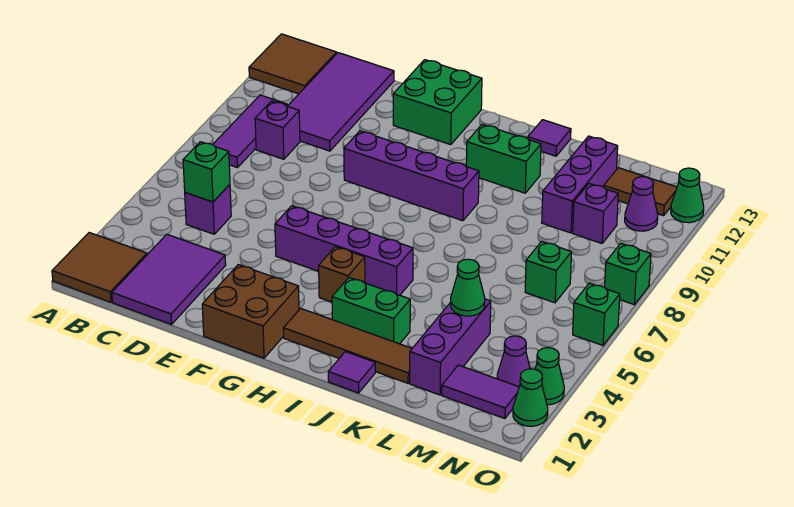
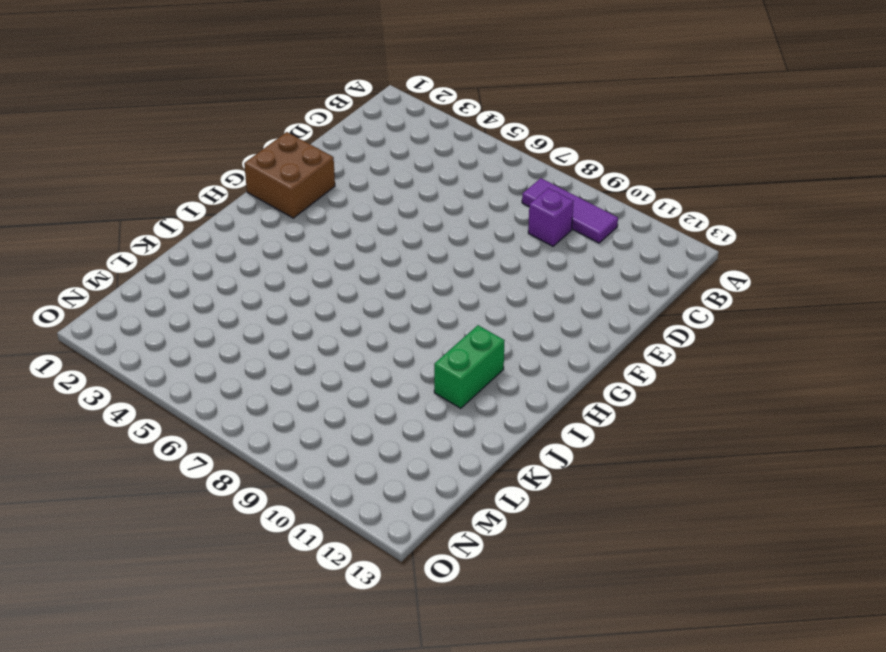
none -> brown tile A1:B2 level 1
none -> brown tile A12:B13 level 1
none -> purple tile C1:D3 level 1
none -> purple brick C5 level 1

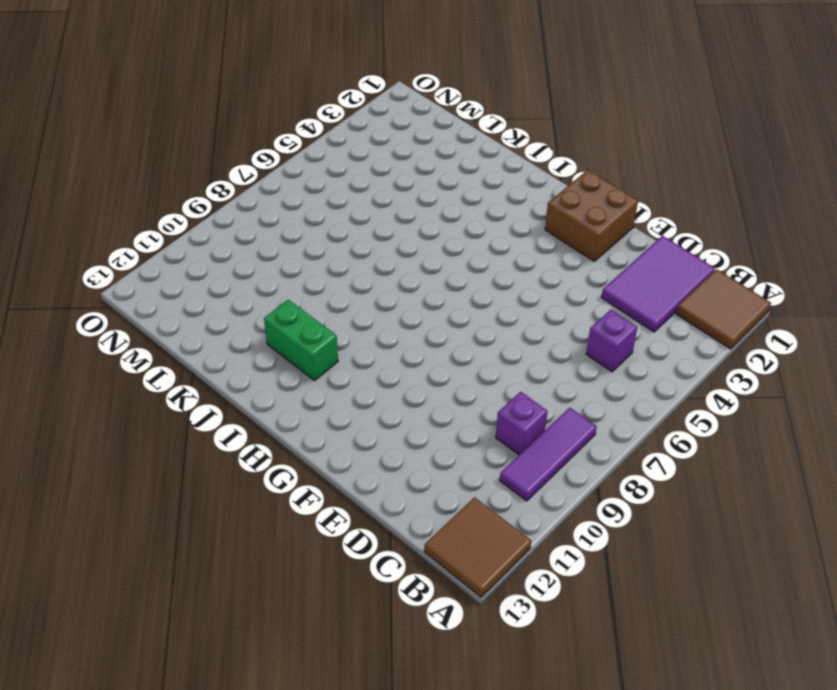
none -> purple tile C10:D13 level 1
none -> purple brick F5:I5 level 1
none -> purple brick F9:I9 level 1
none -> green brick F12:G13 level 1

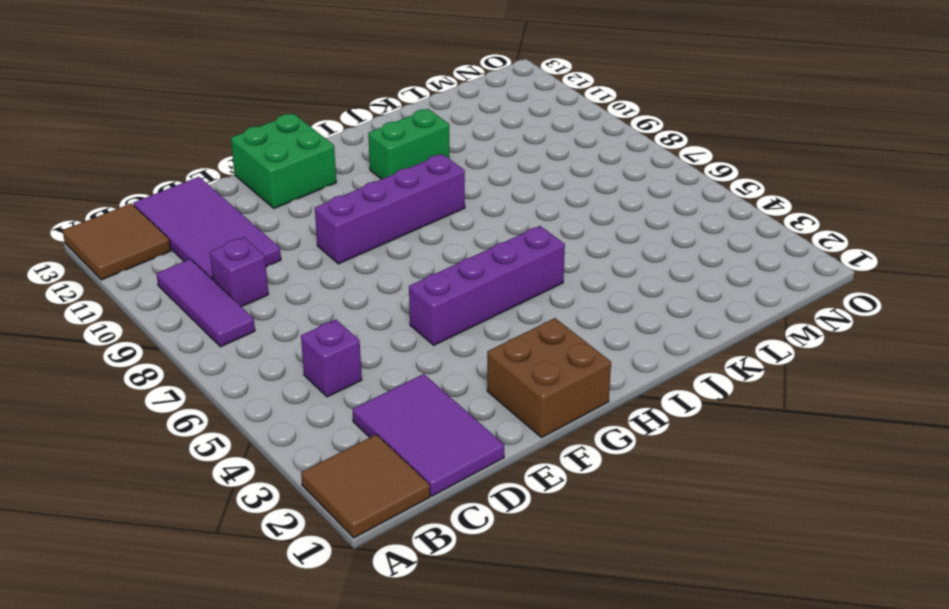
none -> brown tile H2:K2 level 1
none -> brown brick H4 level 1
none -> green brick I3:J3 level 1
none -> purple tile J1 level 1

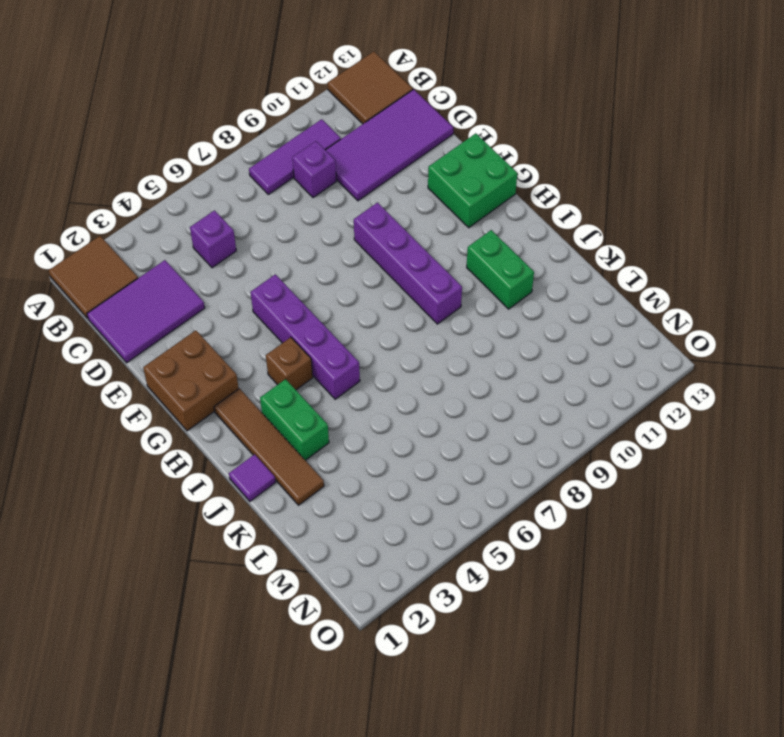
none -> purple tile J13 level 1
none -> purple brick L2:L4 level 1
none -> purple brick L10:L12 level 1
none -> purple tile M2:N2 level 1

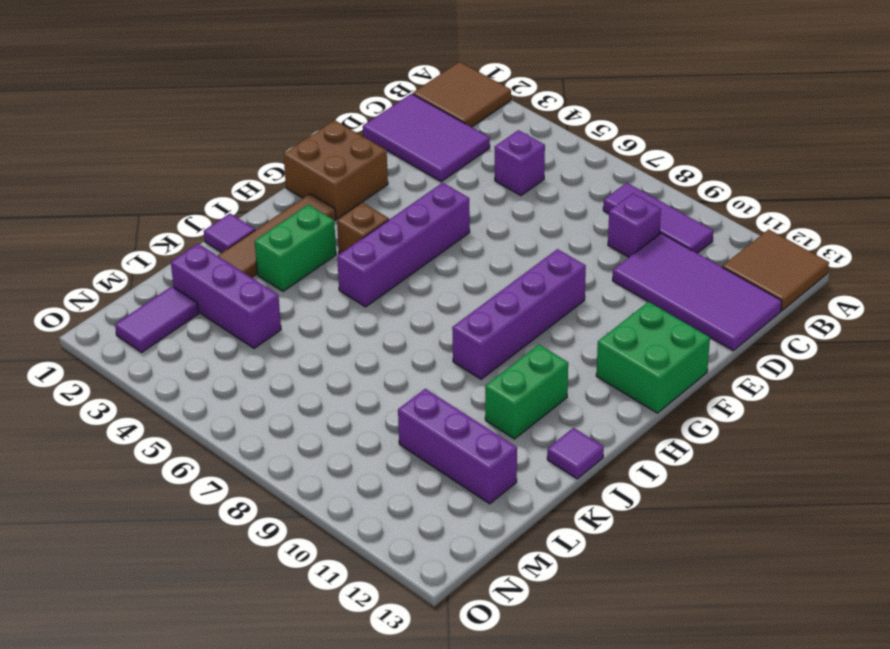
none -> green brick M7 level 1
none -> purple brick M10 level 1
none -> brown tile M12:N12 level 1
none -> purple cone N3 level 1

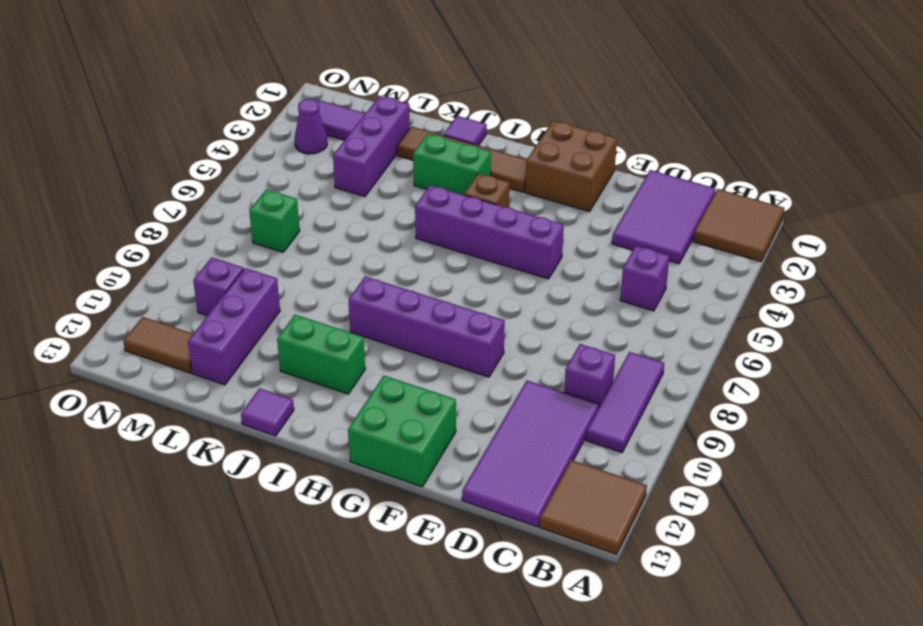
none -> purple cone N11 level 1
none -> green cone O2 level 1
none -> green cone O3 level 1
none -> green brick O6 level 1

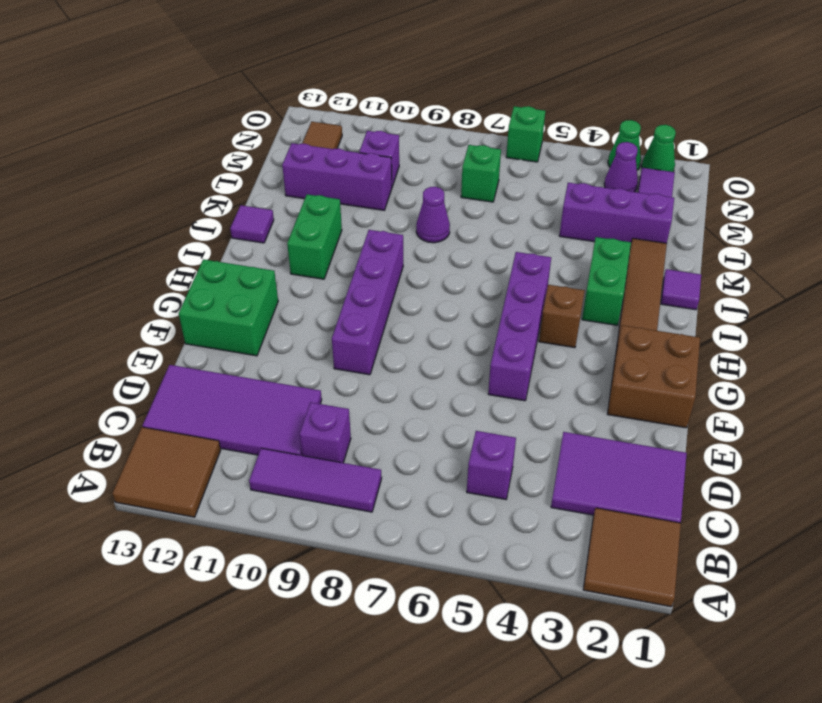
purple cone K8 level 1 -> purple cone N11 level 1
none -> green brick O8 level 1
none -> green cone O12 level 1
none -> green brick C5 level 2
none -> green cone L4 level 2

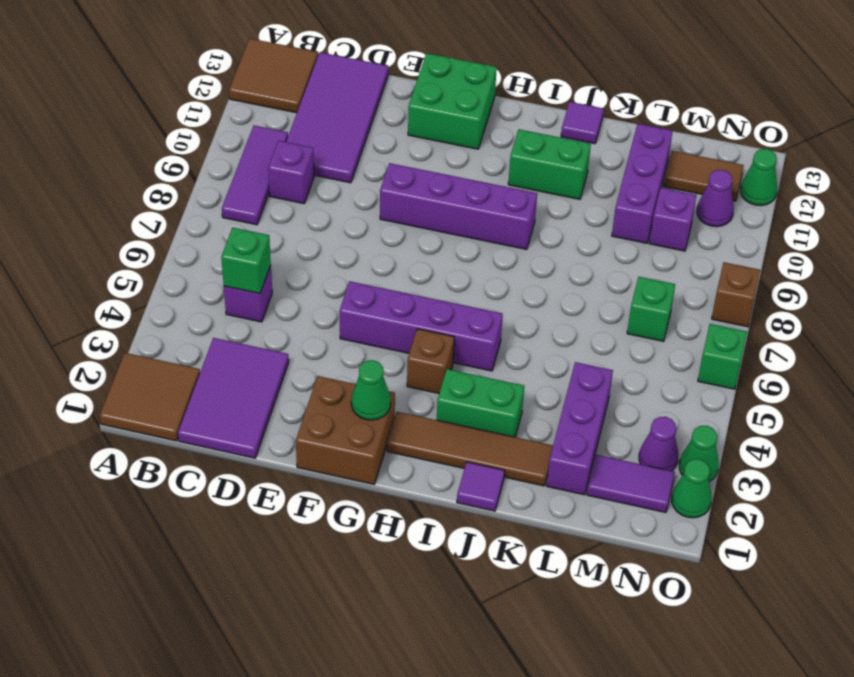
green cone G2 level 2 -> green cone L4 level 2
brown brick O8 level 1 -> green brick O8 level 1

